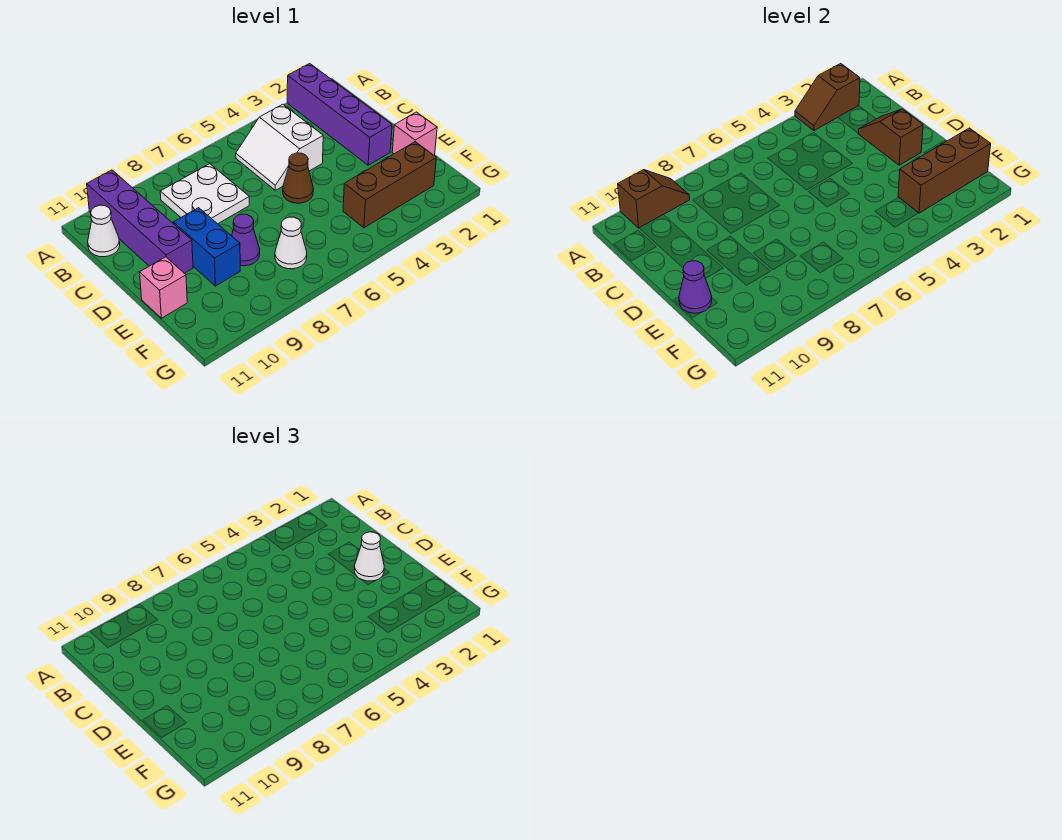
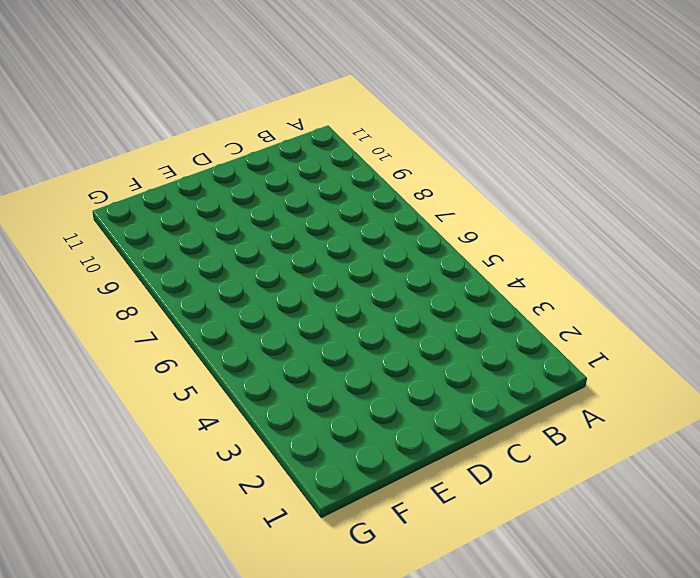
none -> purple brick A2:D2 level 1
none -> purple brick A10:D10 level 1
none -> white slope B4:C5 level 1 top 4

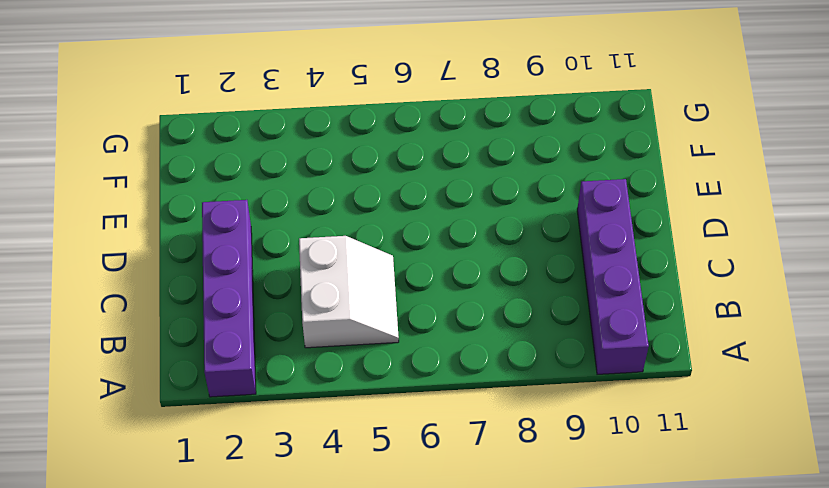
none -> white plate B7:C8 level 1
none -> white cone B11 level 1
none -> brown cone D5 level 1

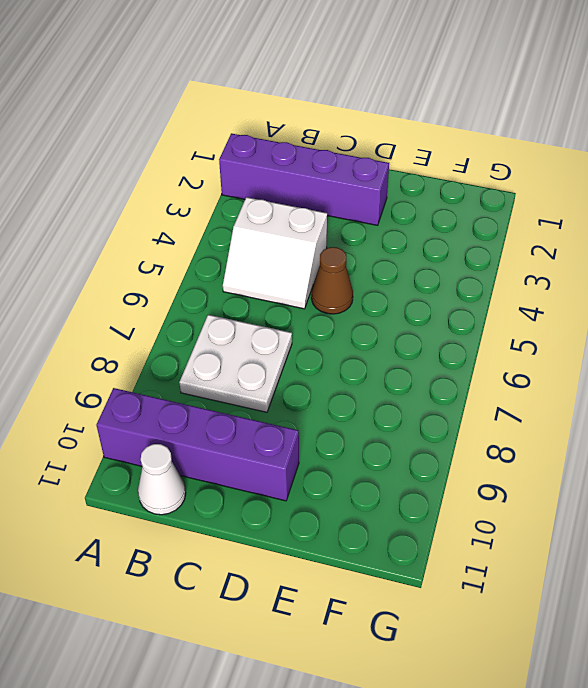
none -> blue brick D9:E9 level 1
none -> pink brick E1 level 1
none -> purple cone E8 level 1

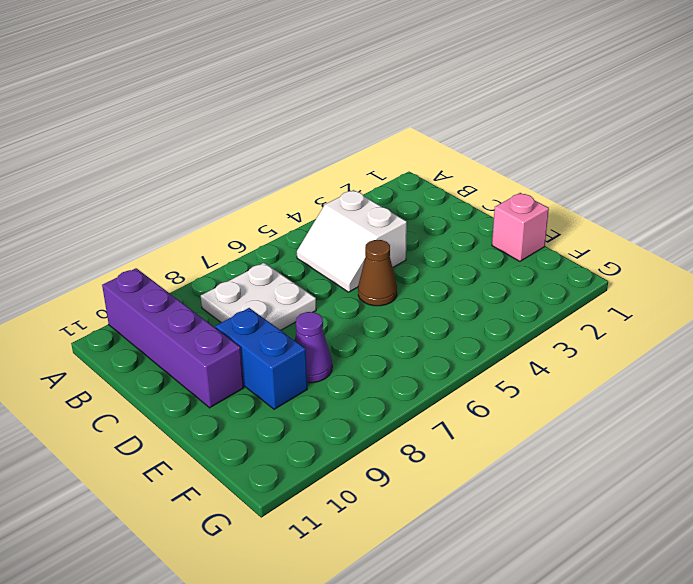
none -> purple brick A2:D2 level 1
none -> white cone B11 level 1
none -> pink brick E11 level 1

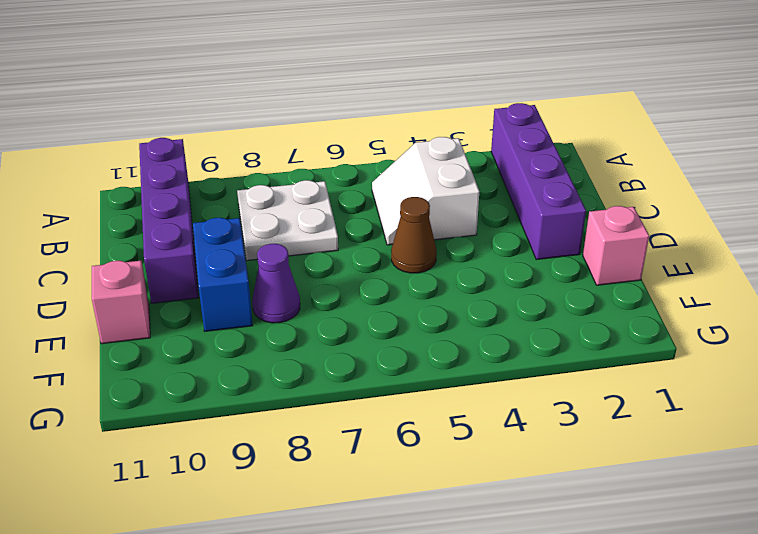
none -> white cone B11 level 1
none -> brown brick F2:F4 level 1
none -> white cone F7 level 1

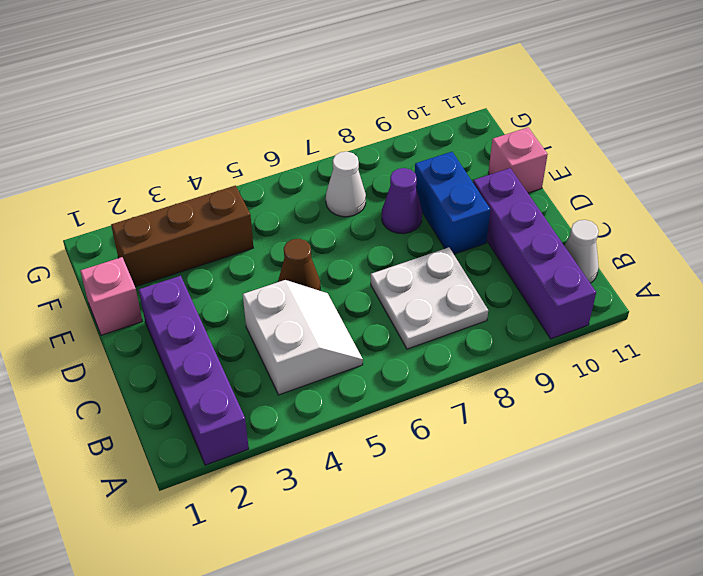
none -> brown slope A2:A3 level 2 top 2
none -> brown slope A9:A10 level 2 top 10
none -> brown slope C2:D2 level 2 top D

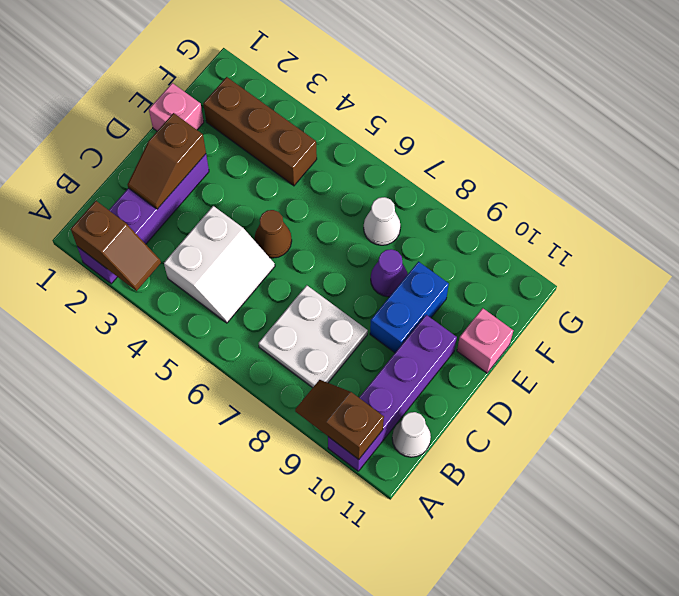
none -> purple cone E11 level 2
none -> brown brick F1:F3 level 2
none -> white cone D2 level 3

